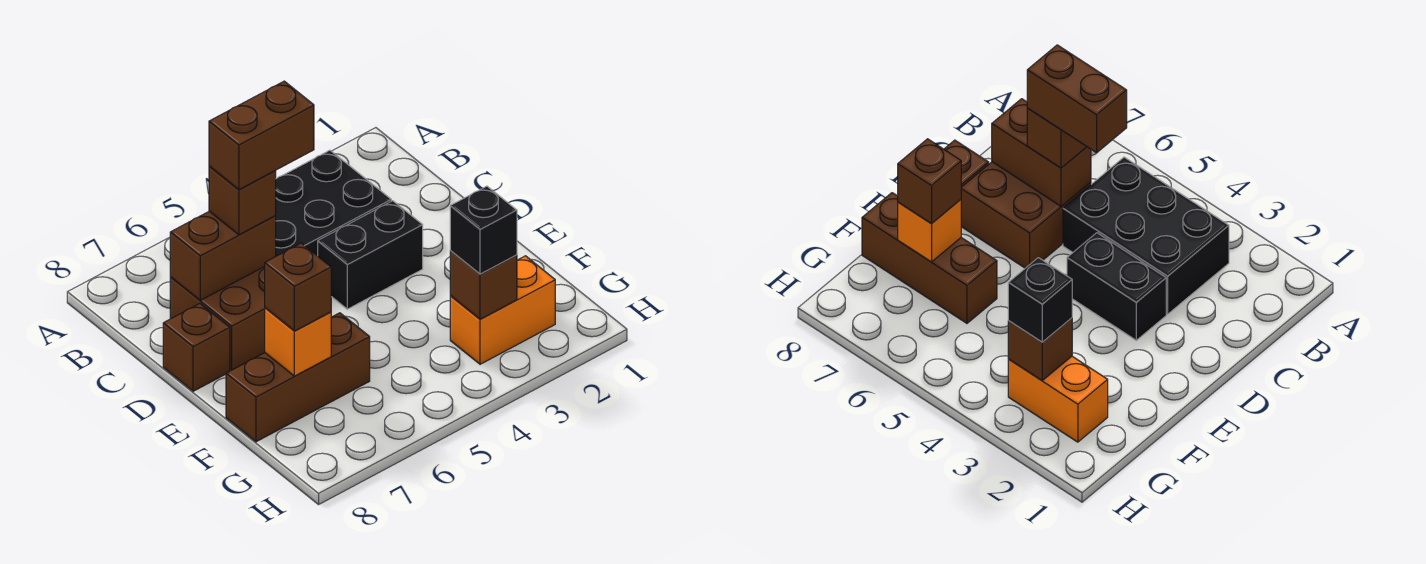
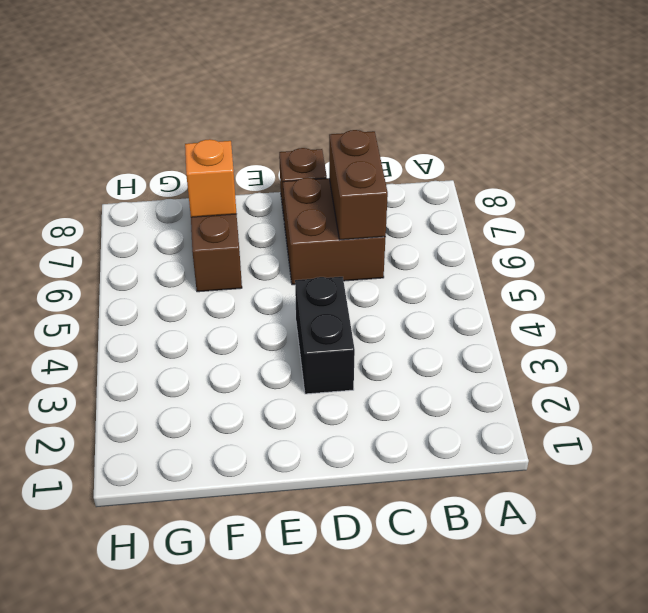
none -> black brick B3:C5 level 1
none -> orange brick G2:G3 level 1
none -> brown brick G3 level 2

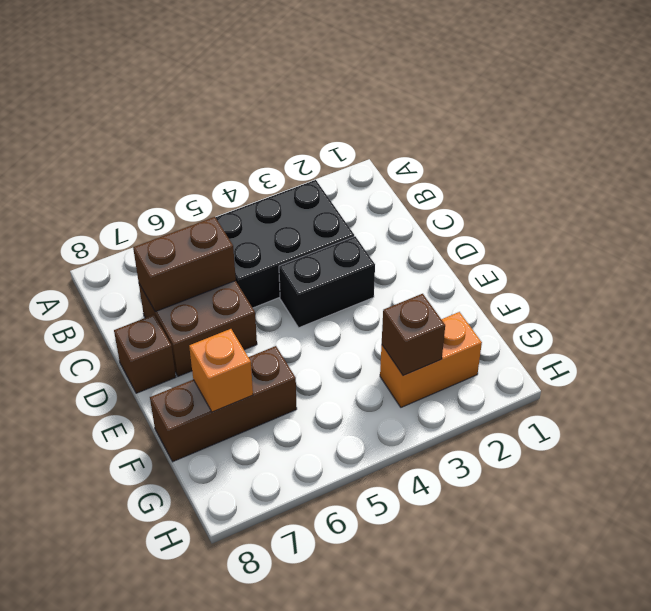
none -> brown brick C6 level 3
none -> brown brick F7 level 3
none -> black brick G3 level 3

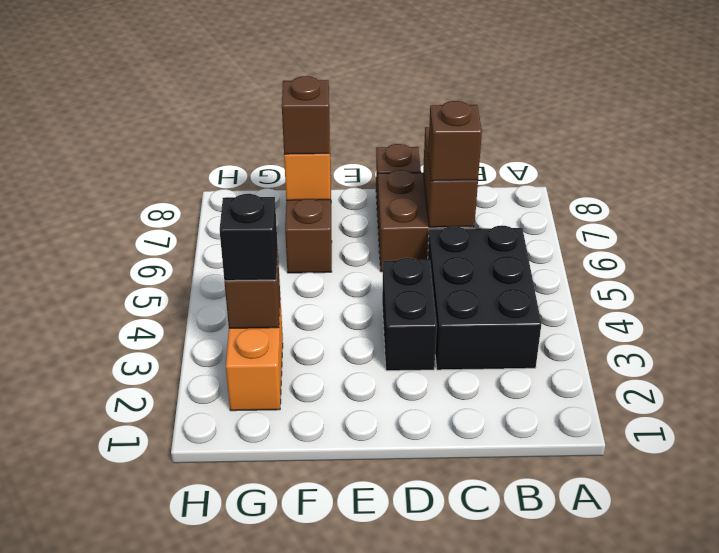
none -> brown brick C5:C6 level 4

